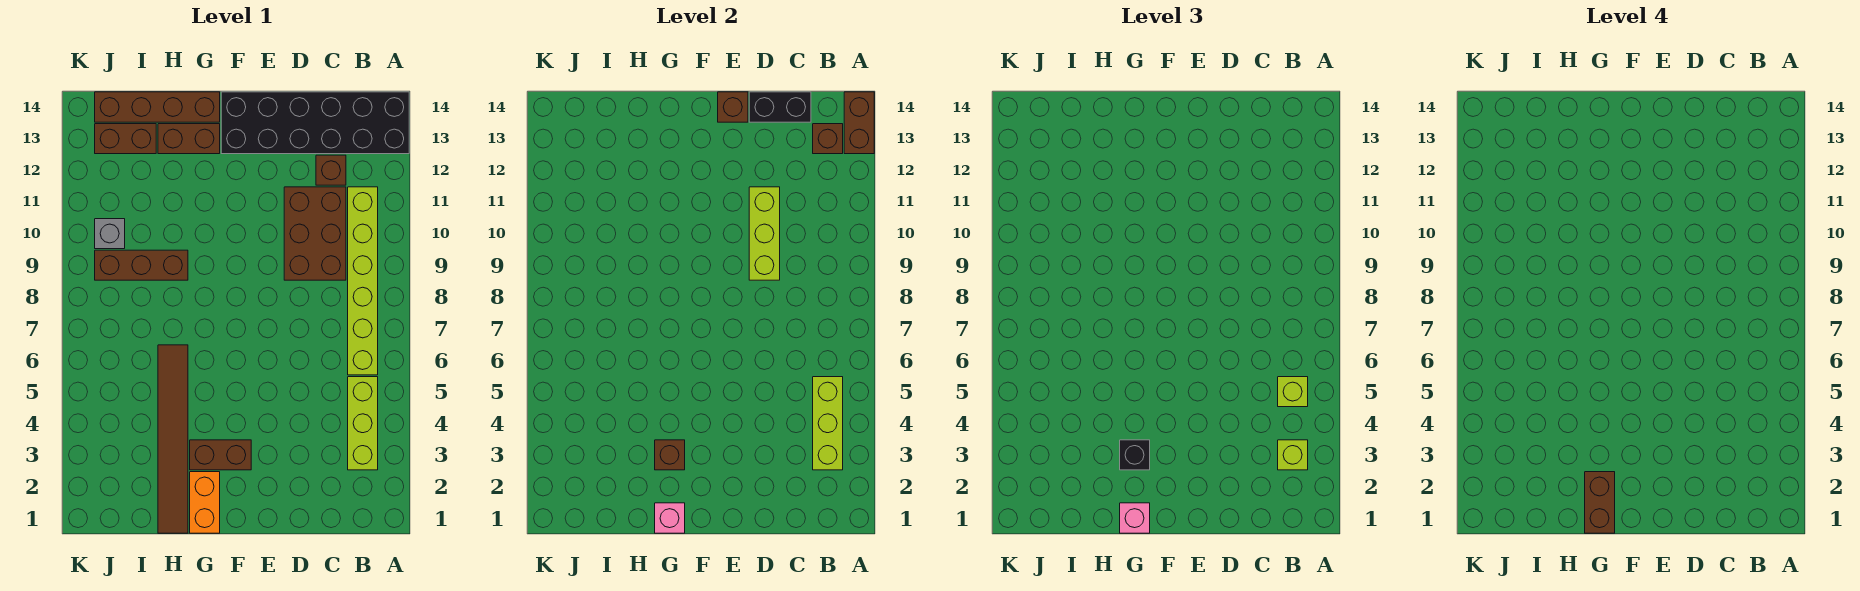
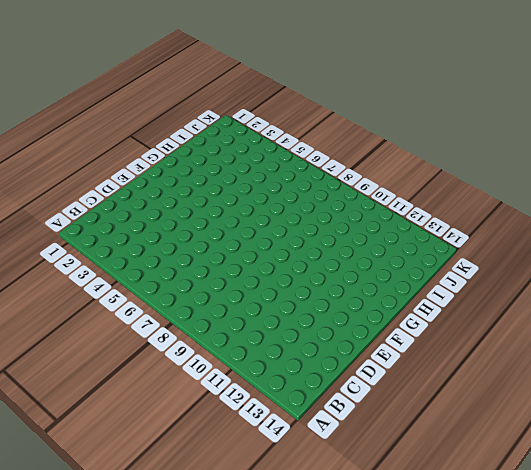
none -> black brick A13:F14 level 1
none -> lime brick B3:B5 level 1
none -> lime brick B6:B11 level 1

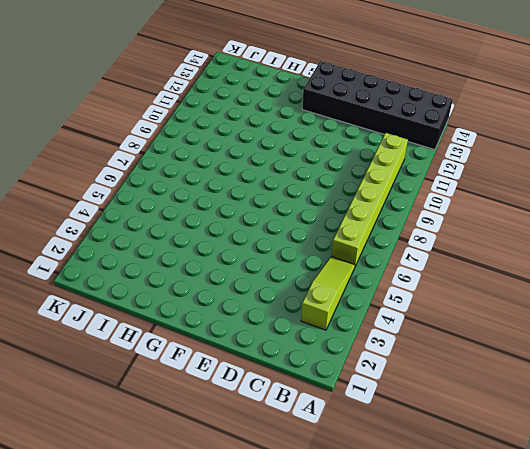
lime slope B3:B5 level 1 top 3 -> lime brick B3:B5 level 1
none -> brown brick C9:D11 level 1
none -> brown brick C12 level 1
none -> brown brick F3:G3 level 1

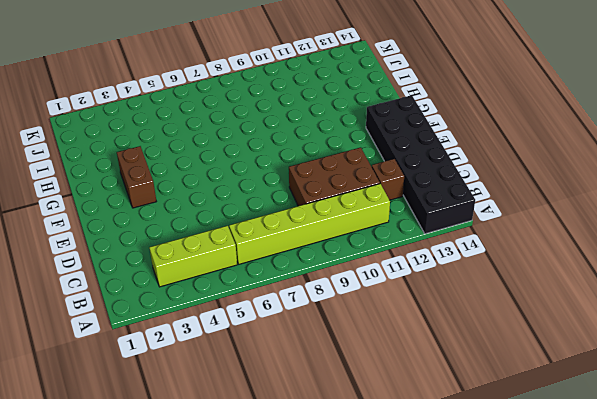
none -> orange brick G1:G2 level 1
none -> brown brick G13:H13 level 1
none -> brown brick G14:J14 level 1

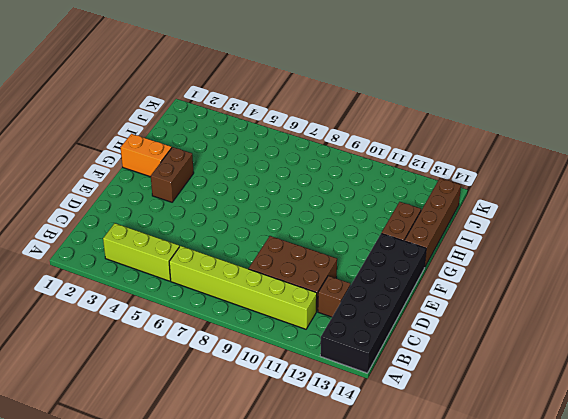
none -> brown tile H1:H6 level 1
none -> brown brick H9:J9 level 1
none -> brown brick I13:J13 level 1

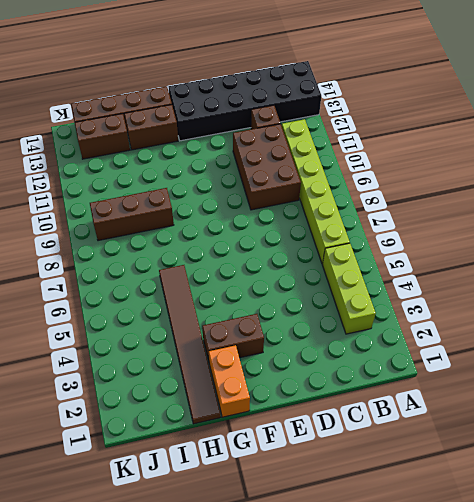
none -> grey brick J10 level 1
none -> brown brick A13:A14 level 2
none -> lime brick B3:B5 level 2

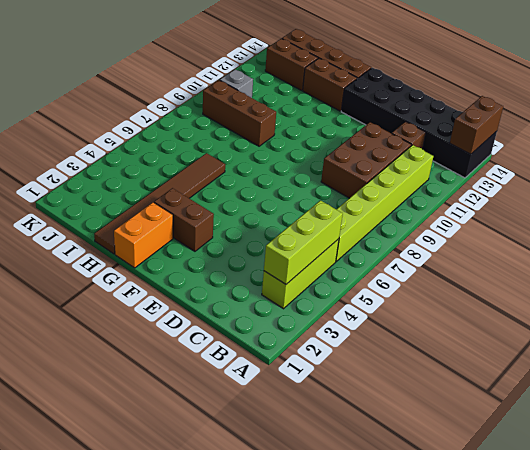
none -> brown brick B13 level 2
none -> black brick C14:D14 level 2
none -> lime brick D9:D11 level 2

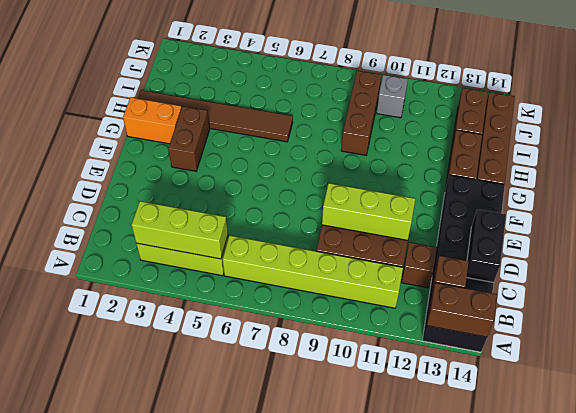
none -> brown brick E14 level 2
none -> pink brick G1 level 2
none -> brown brick G3 level 2

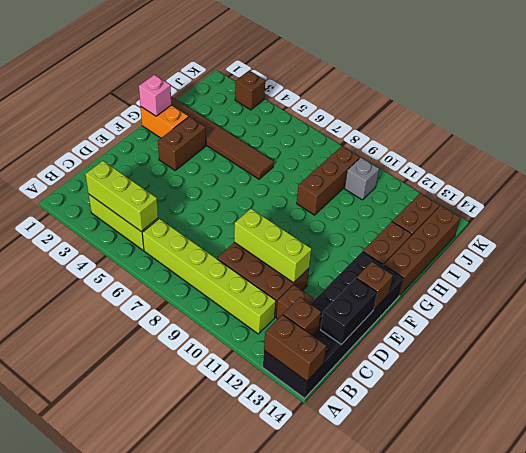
brown brick K3 level 1 -> brown brick G3 level 2
none -> lime brick B3 level 3
none -> lime brick B5 level 3
none -> pink brick G1 level 3

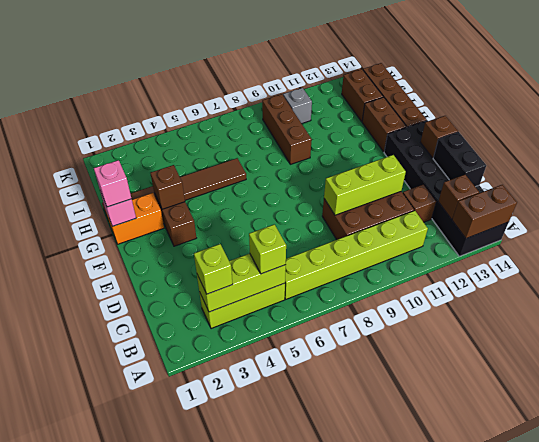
none -> black brick G3 level 3
none -> brown brick G1:G2 level 4

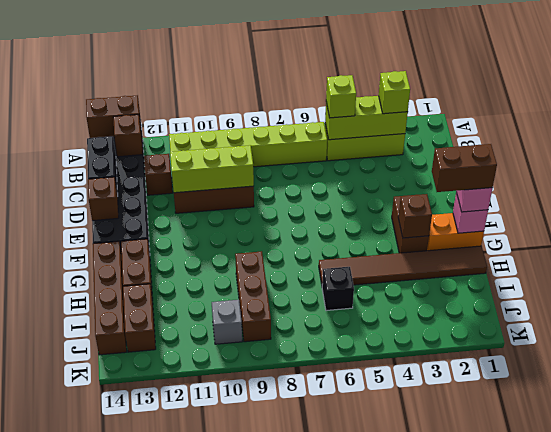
black brick I6 level 1 -> black brick G3 level 3

